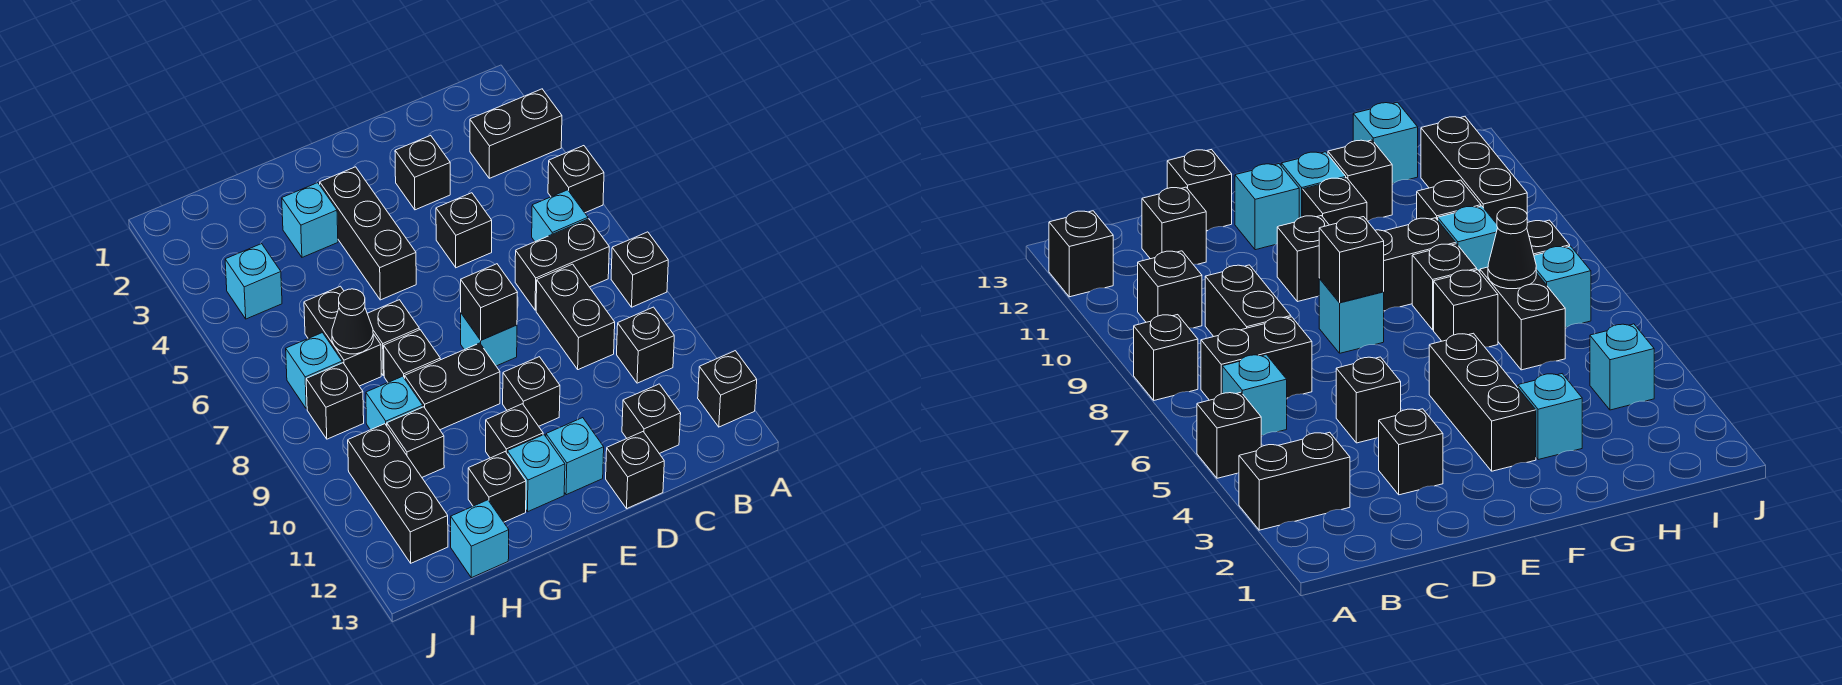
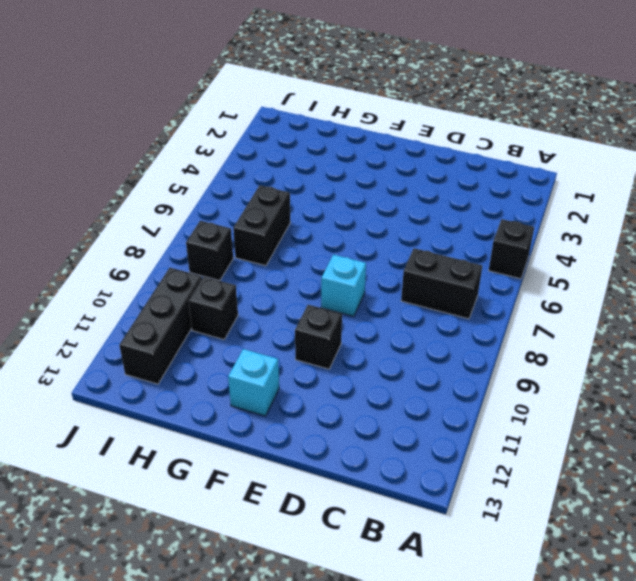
none -> black brick A3:B3 level 1
none -> black brick A8 level 1
none -> black brick A12 level 1
none -> cyan brick B6 level 1

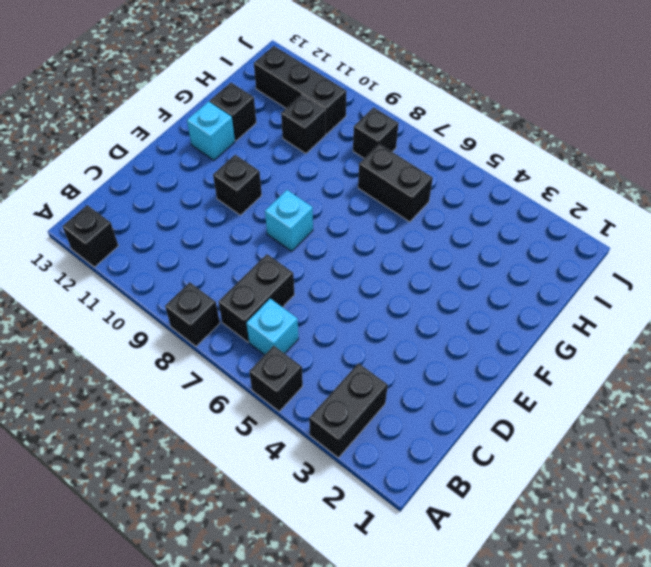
none -> black brick B10 level 1
none -> black brick C8:C9 level 1
none -> black brick C12 level 1
none -> black brick D3 level 1

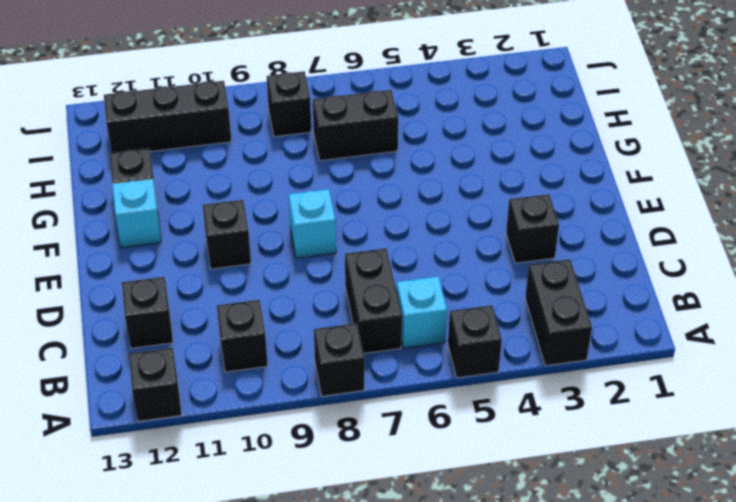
none -> black brick C8:C9 level 1
none -> black brick D5 level 1
none -> black brick D13 level 1
none -> cyan brick E12 level 1

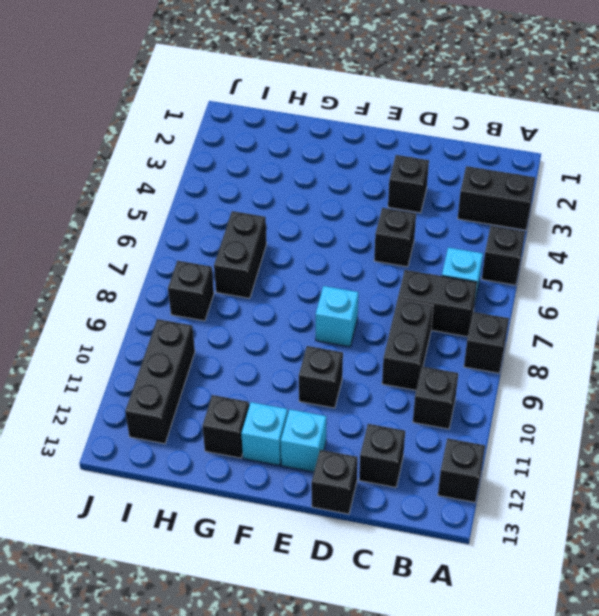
none -> black brick F3:F5 level 1
none -> black brick F9:G9 level 1
none -> black brick F11 level 1
none -> cyan brick G3 level 1

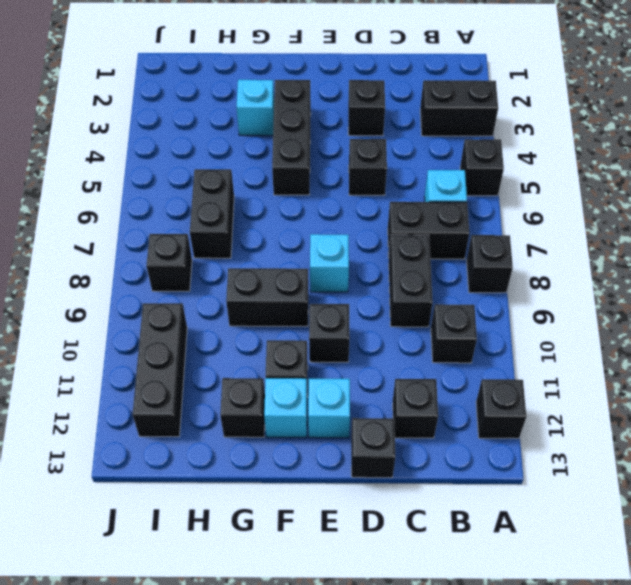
none -> black brick G7 level 1
none -> black brick G8 level 1
none -> cyan brick H9 level 1
none -> black brick H10 level 1

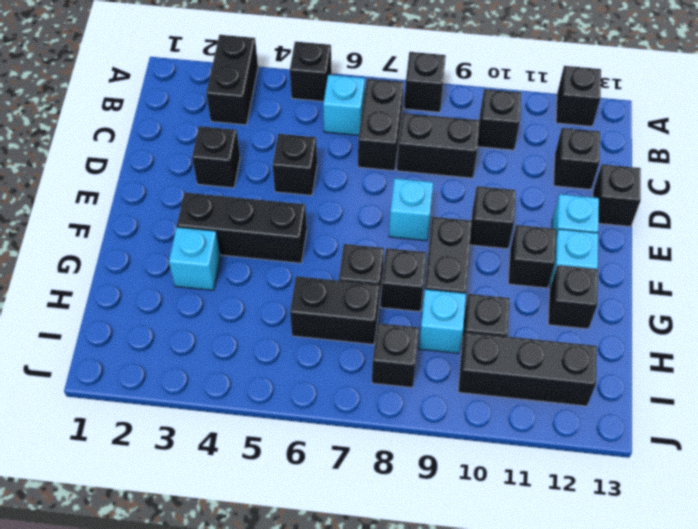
none -> cyan brick H13 level 1
none -> cyan brick I4 level 1
none -> cyan brick I7 level 1
none -> black brick E8 level 2

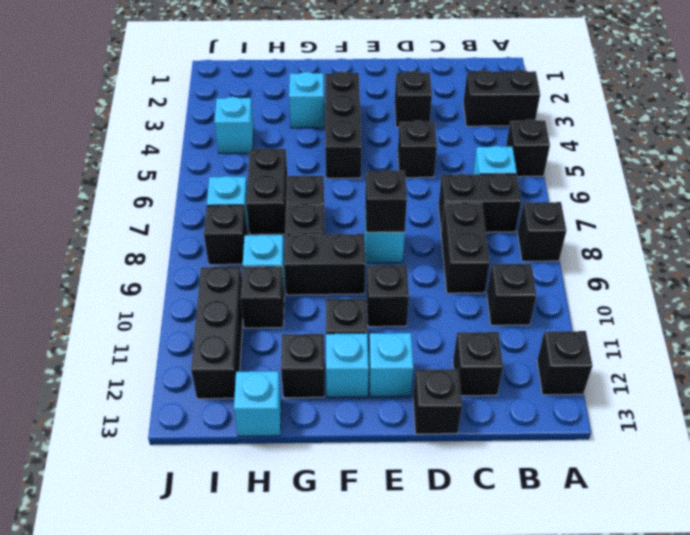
none -> black cone H7 level 2

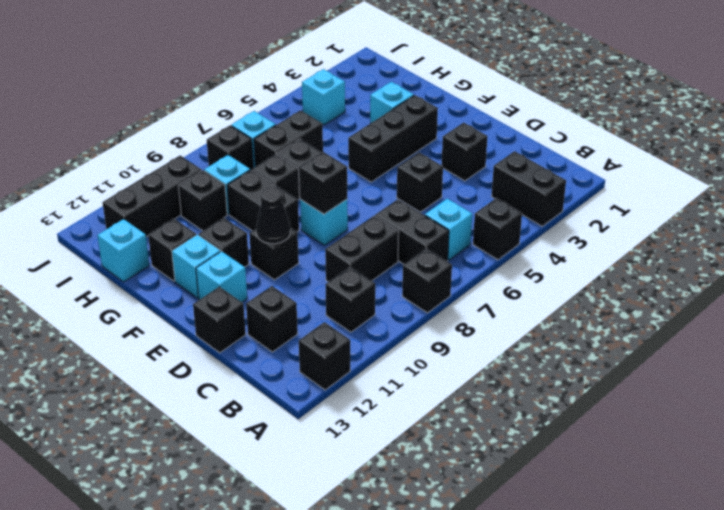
black cone E10 level 2 -> black cone H7 level 2

